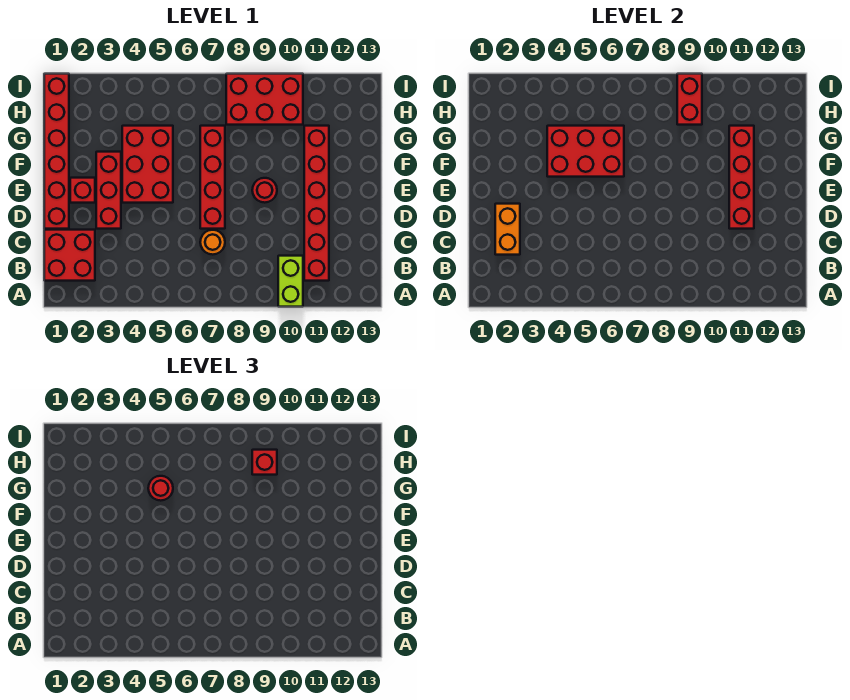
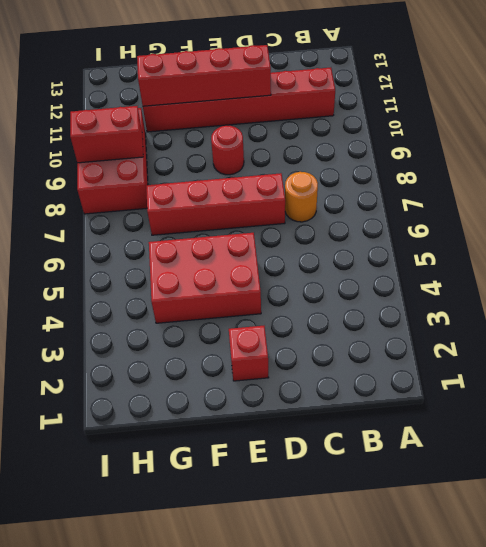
none -> lime brick A10:B10 level 1
none -> red brick B1:C2 level 1
none -> red brick D1:I1 level 1

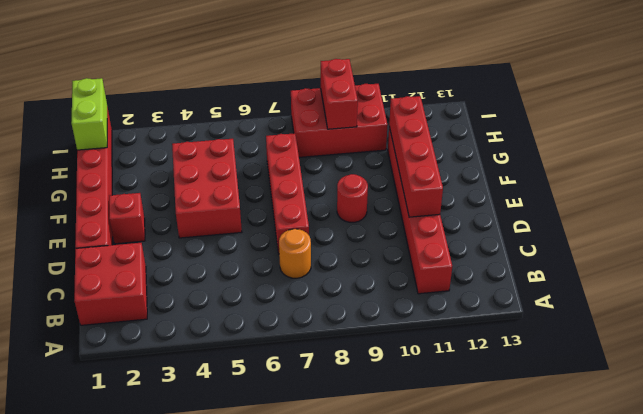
lime brick H1:I1 level 2 -> lime brick A10:B10 level 1
none -> red brick D3:F3 level 1
none -> orange brick C2:D2 level 2
none -> red brick F4:G6 level 2

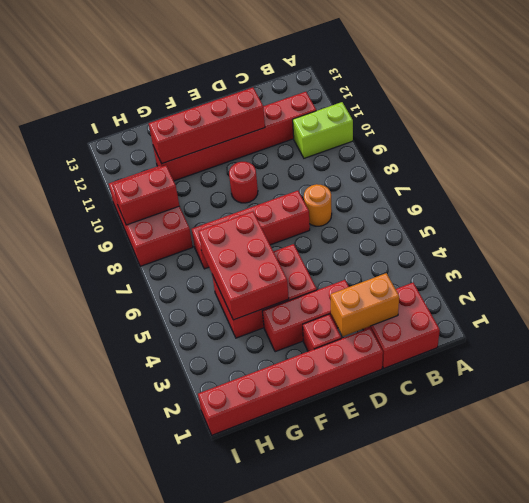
none -> red round brick G5 level 3
none -> red brick H9 level 3

